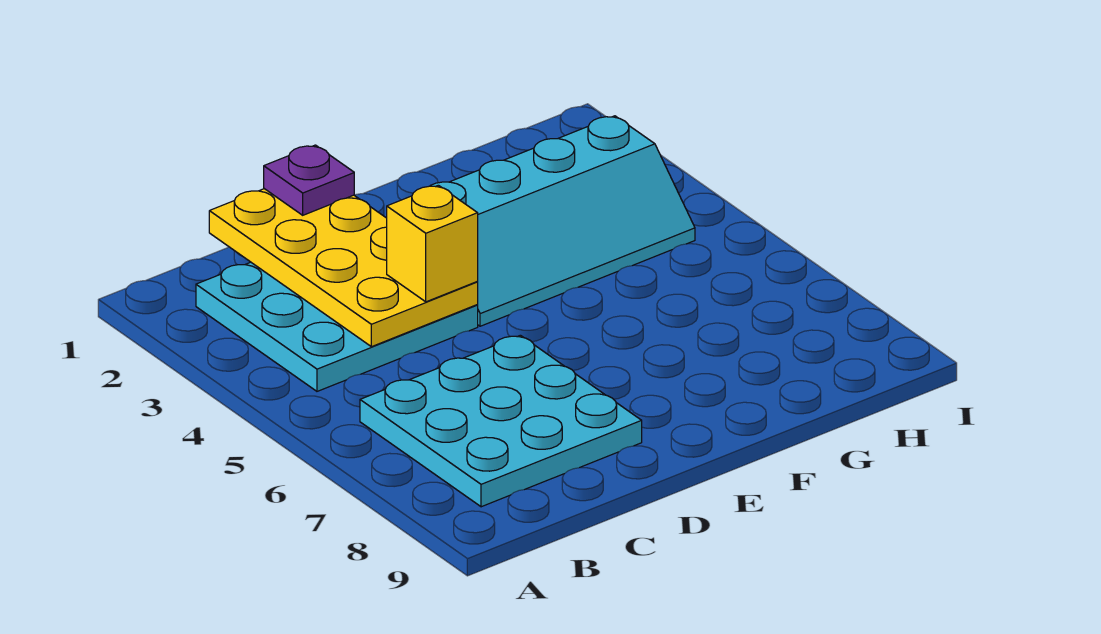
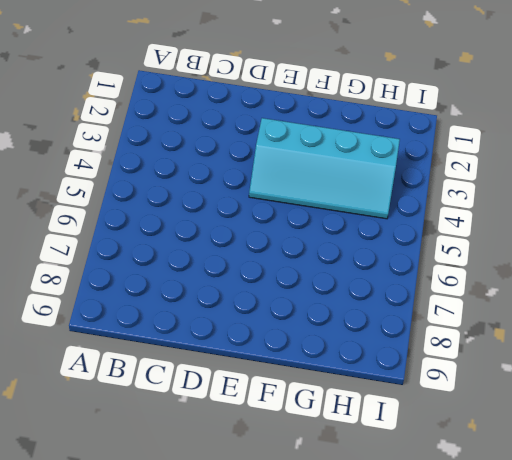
none -> cyan plate B2:D4 level 1
none -> cyan plate B6:D8 level 1

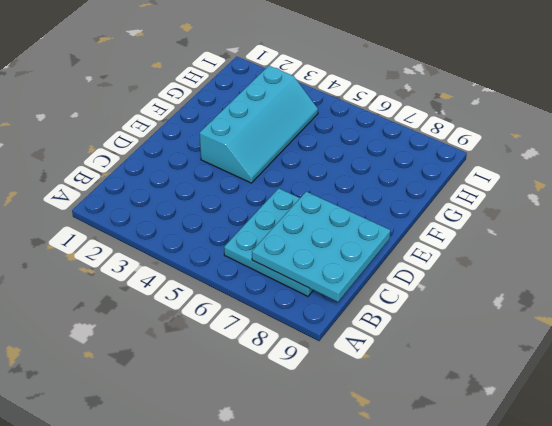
cyan plate B7:D9 level 2 -> cyan plate B2:D4 level 1
none -> yellow plate C1:D4 level 2
none -> purple plate D1 level 3

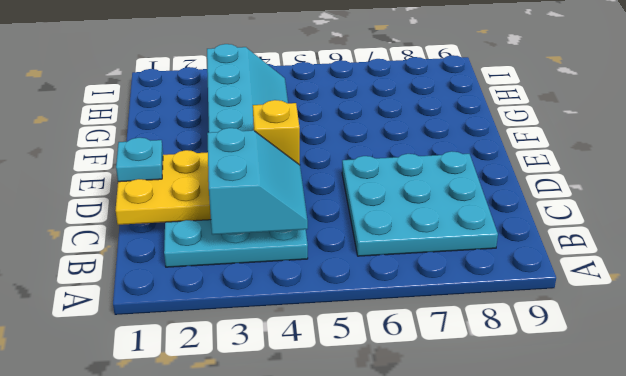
cyan slope B3:C4 level 3 top 3 -> none
cyan plate D1 level 3 -> purple plate D1 level 3

